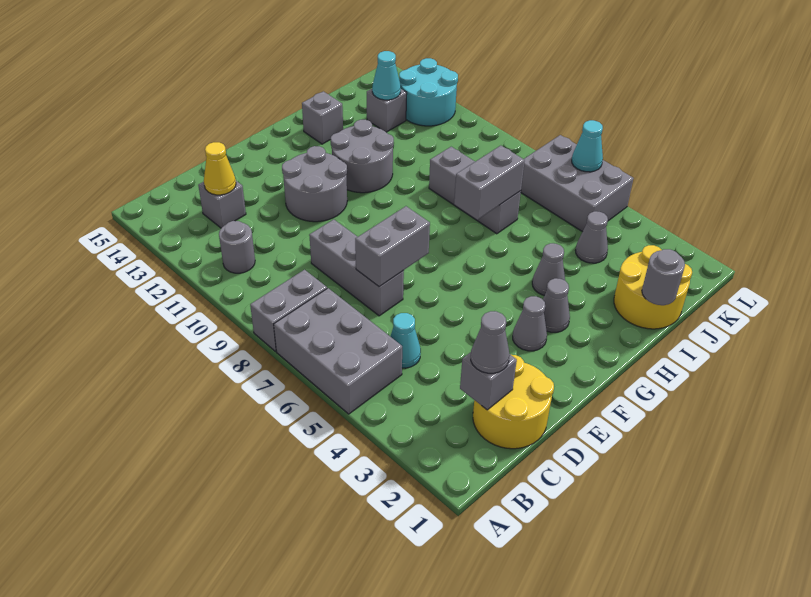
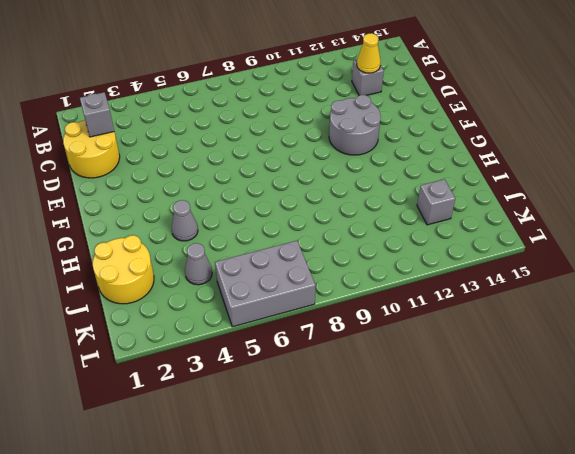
none -> grey brick A5:B7 level 1
none -> grey brick A8:B8 level 1
none -> grey round brick B11 level 1

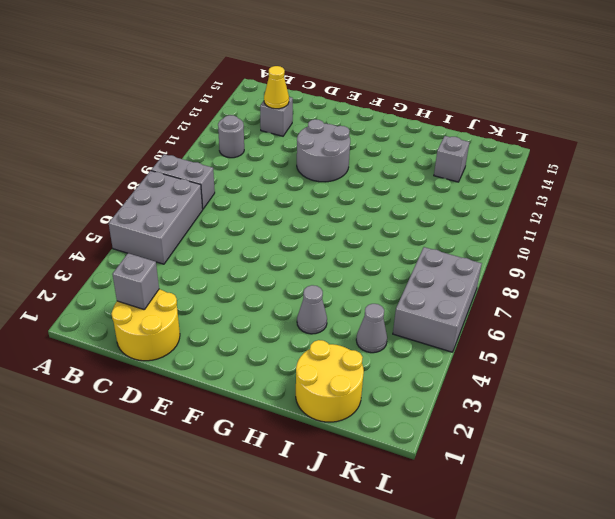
none -> cyan cone C5 level 1
none -> grey brick D7:D9 level 1
none -> grey cone F3 level 1

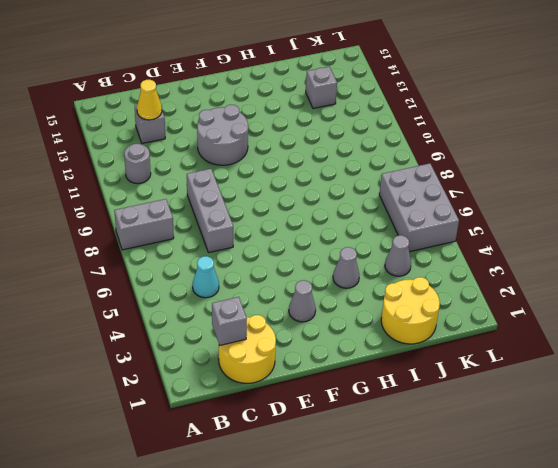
none -> grey brick A5:B7 level 1
none -> grey cone G3 level 1
none -> grey round brick G11:H12 level 1

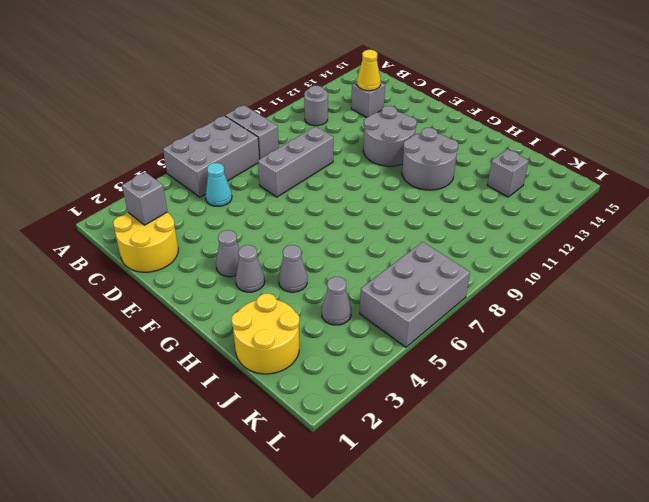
none -> grey brick H14 level 1
none -> grey brick I7:I9 level 1
none -> cyan round brick K12:L13 level 1

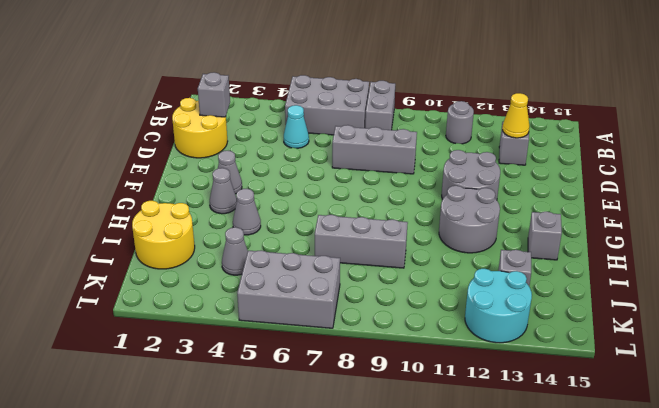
none -> grey brick D7:E7 level 2
none -> grey brick H7:I7 level 2
none -> grey round brick I1 level 2

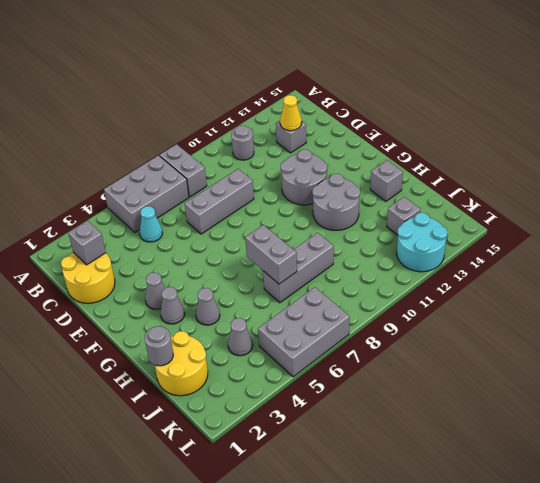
none -> grey brick D7:E7 level 2
none -> cyan cone J13 level 2
none -> cyan cone L6 level 2

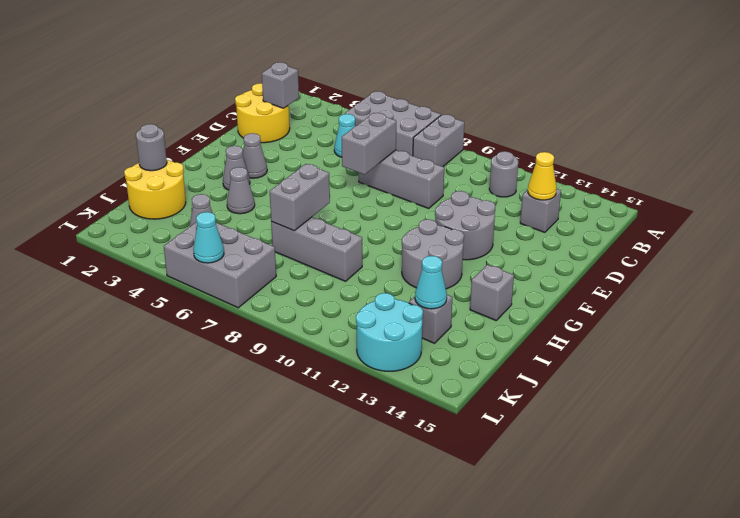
none -> grey cone C2 level 3

